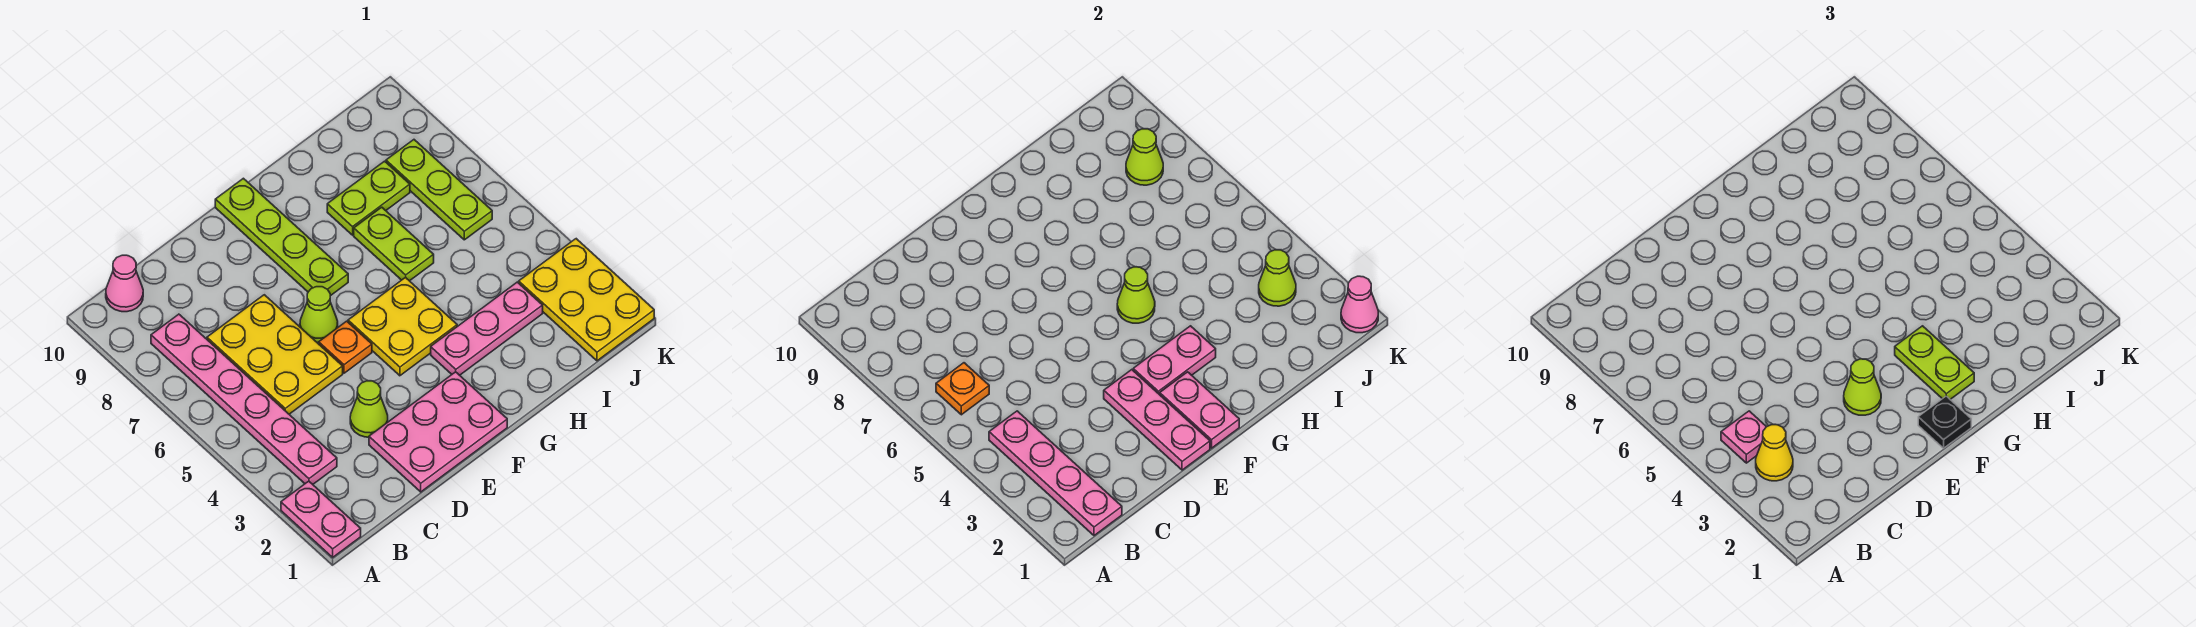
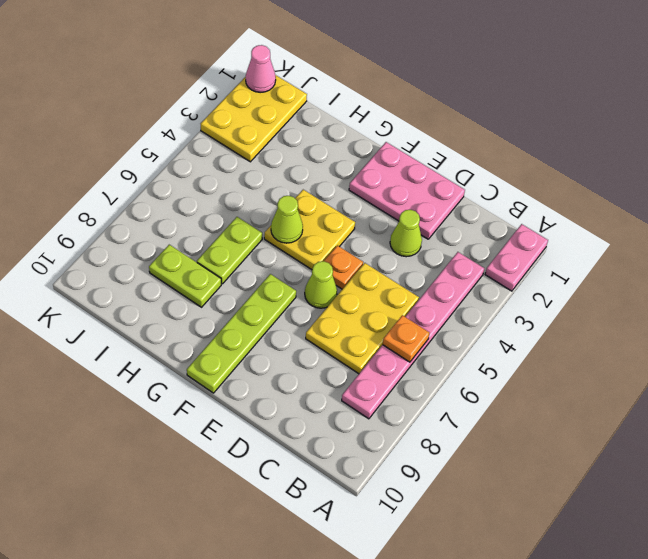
none -> pink cone B10 level 1
none -> pink plate G3:I3 level 1
none -> lime plate J6:J8 level 1

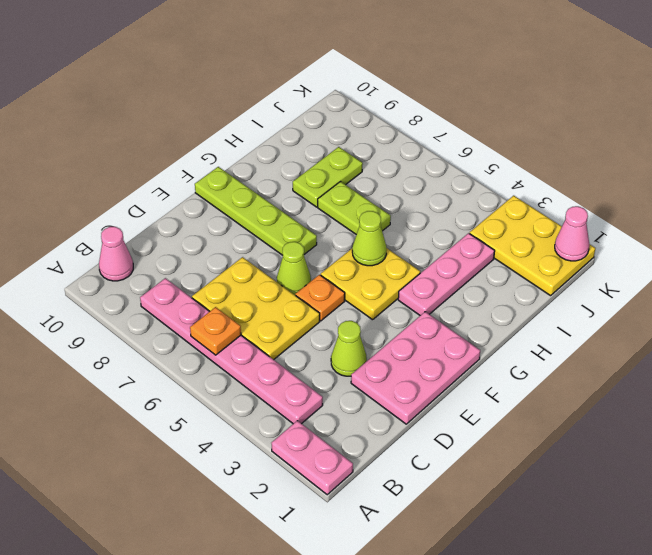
none -> lime plate J6:J8 level 1
none -> pink plate B1:B4 level 2
none -> pink plate E1:E3 level 2

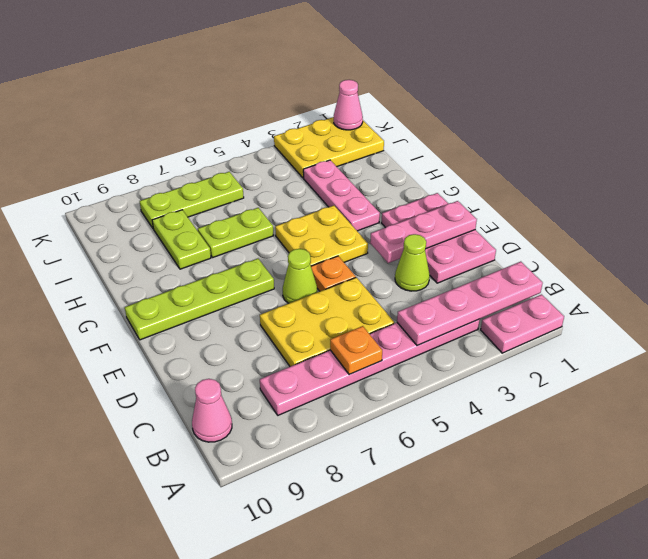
none -> pink plate F1:F2 level 2
none -> pink plate F3:G3 level 2
none -> lime cone G5 level 2

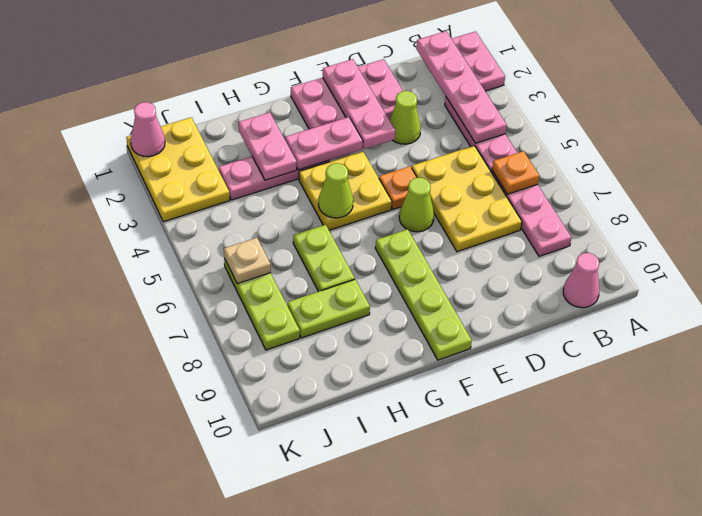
pink plate H2:H3 level 2 -> pink plate F1:F2 level 2
tan plate J6 level 2 -> none
none -> lime cone J3 level 2
none -> lime cone J8 level 2
none -> yellow cone B3 level 3

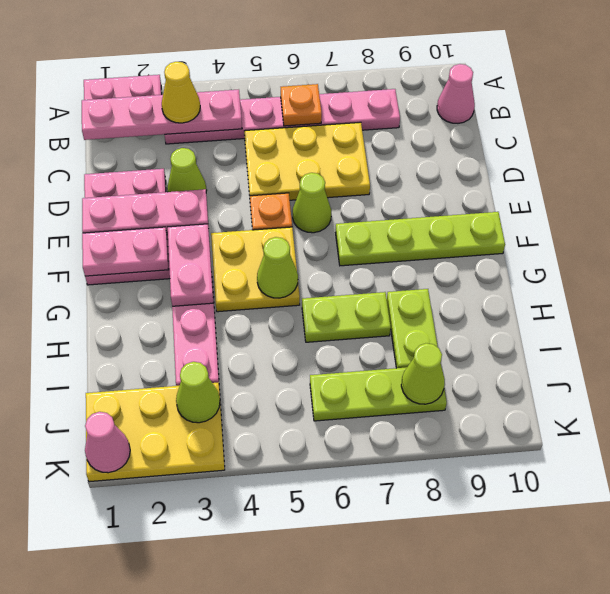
none -> pink plate B4 level 3
none -> lime cone E3 level 3
none -> black plate F1 level 3

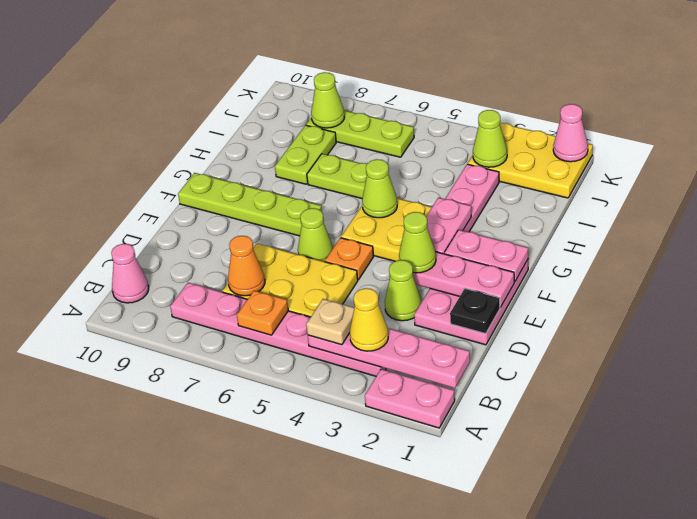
tan plate B4 level 3 -> pink plate B4 level 3
orange cone C7 level 2 -> none
black plate D1 level 2 -> black plate F1 level 3
none -> lime plate G2:G3 level 3

